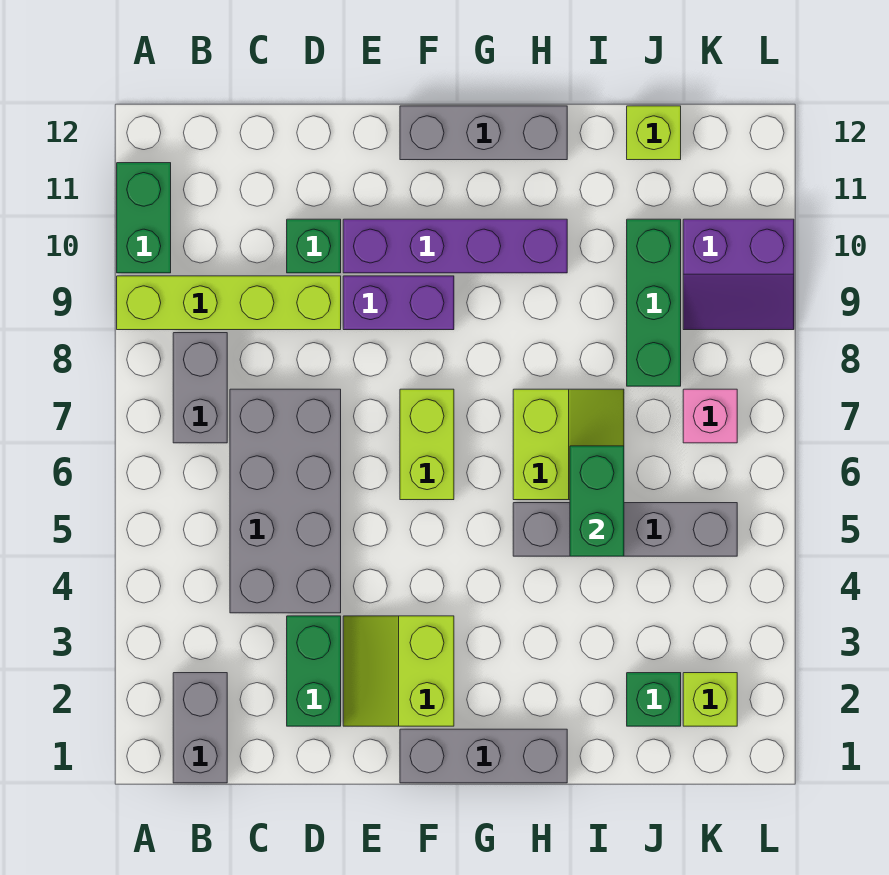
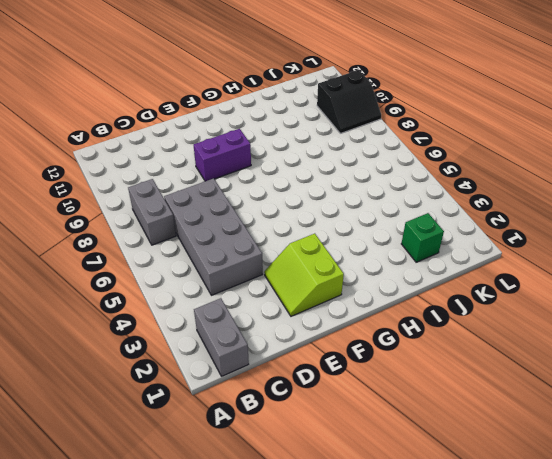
black slope K9:L10 level 1 top 10 -> purple slope K9:L10 level 1 top 10
none -> lime brick A9:D9 level 1
none -> green brick A10:A11 level 1
none -> green brick D2:D3 level 1

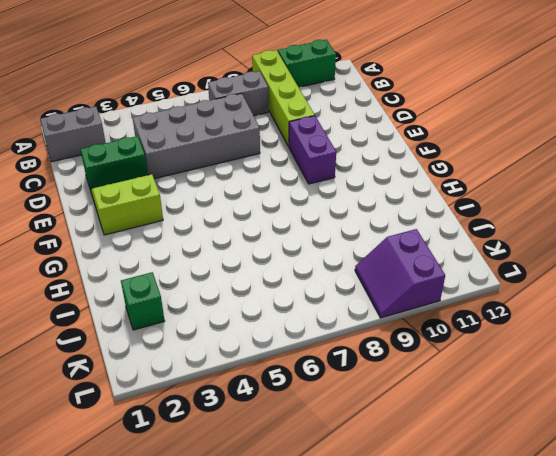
none -> green brick D10 level 1
none -> purple brick E10:H10 level 1
none -> grey brick F1:H1 level 1

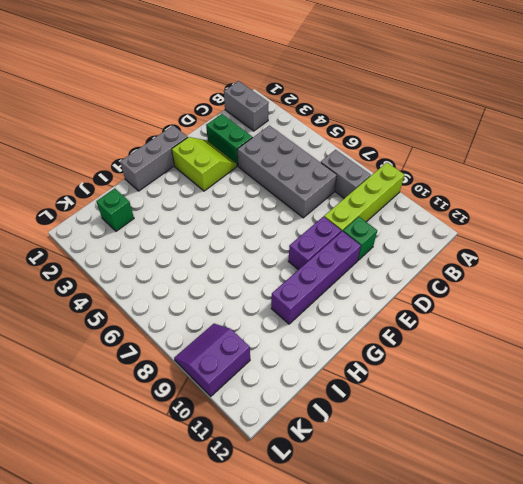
none -> green brick A10:A11 level 1
none -> lime brick F6:F7 level 1
none -> grey brick F12:H12 level 1

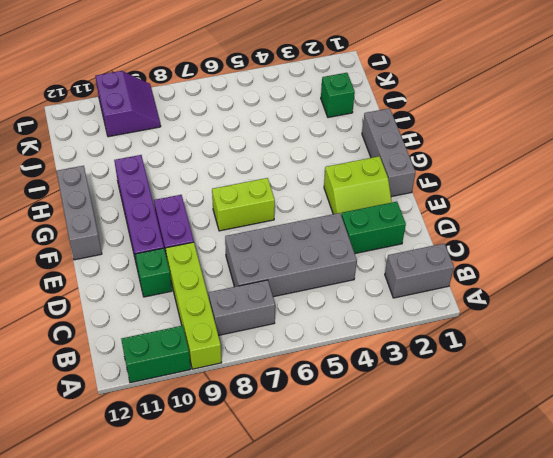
none -> grey brick H5:K5 level 1
none -> lime slope H6:I7 level 1 top H
none -> green brick J8:J10 level 1

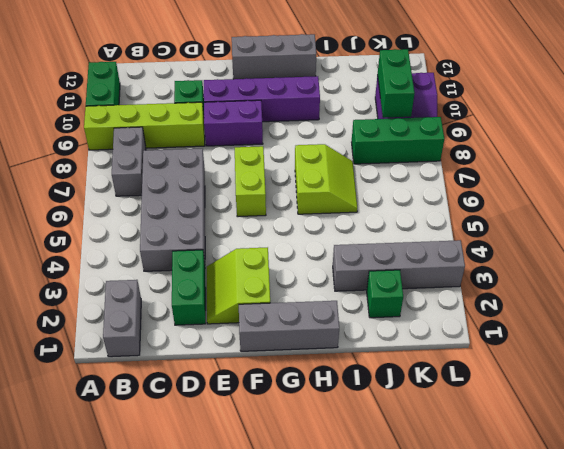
grey brick I3:L3 level 1 -> grey brick H5:K5 level 1
green brick J8:L8 level 1 -> green brick J8:J10 level 1
green brick K9:K10 level 2 -> green brick I5:I6 level 2
none -> lime brick J12 level 1
none -> lime brick K2 level 1
none -> pink brick K7 level 1

